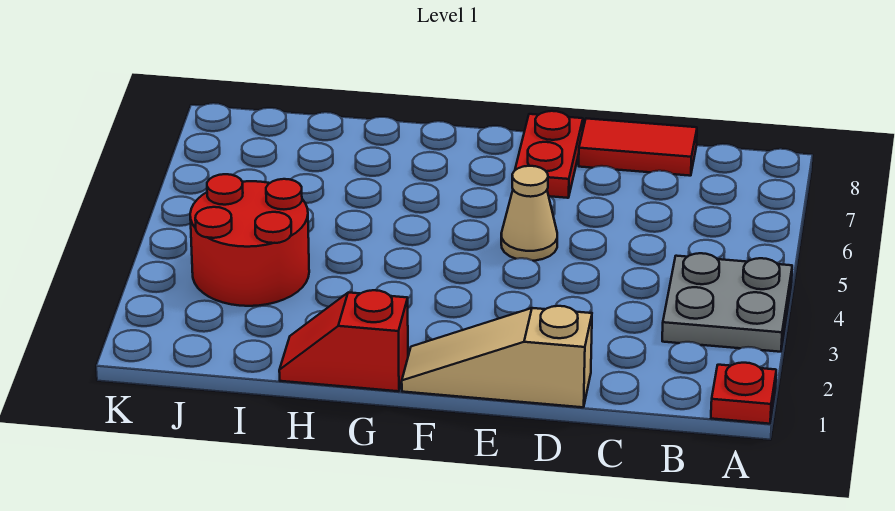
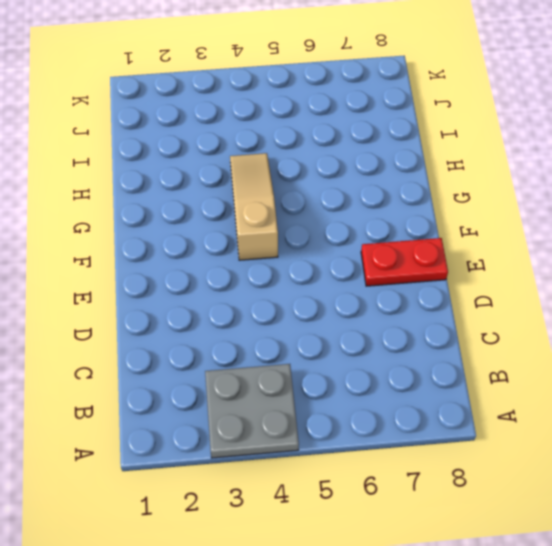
tan slope F4:H4 level 1 top F -> tan slope D1:F1 level 1 top D
none -> red plate A1 level 1
none -> red tile C8:D8 level 1

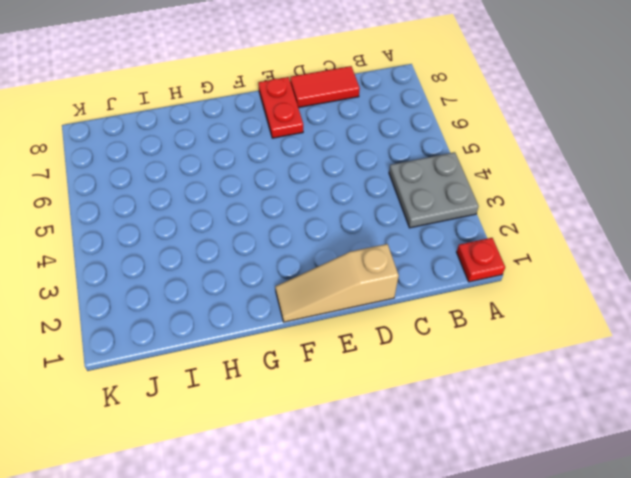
none -> tan cone E5 level 1
none -> red slope G1:H1 level 1 top G

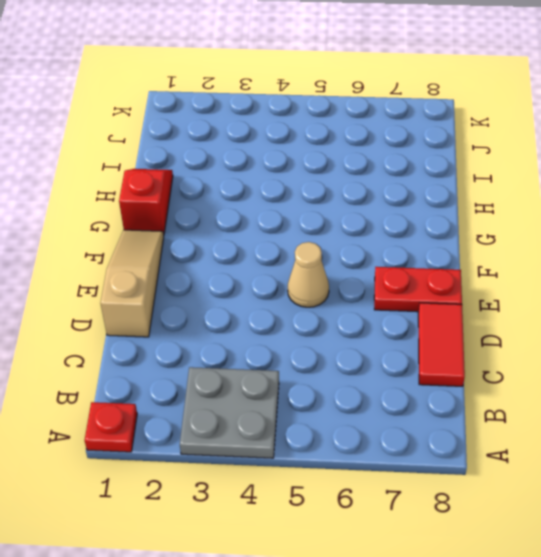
none -> red round brick I3:J4 level 1

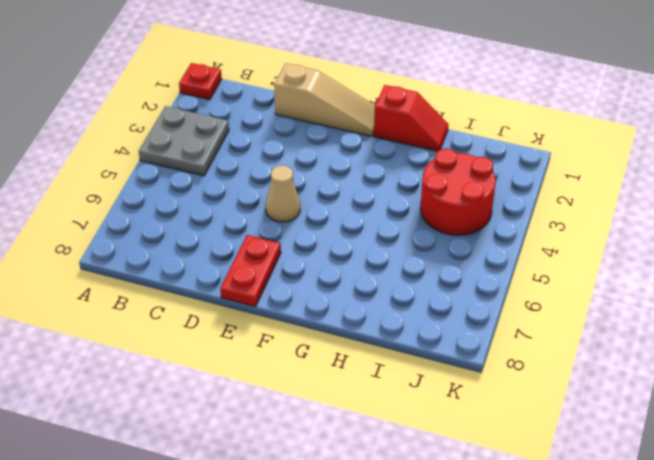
none -> red tile C8:D8 level 1

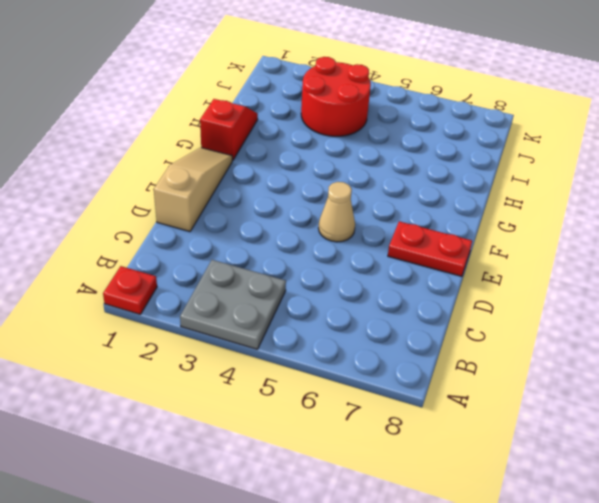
none -> red tile C8:D8 level 1

